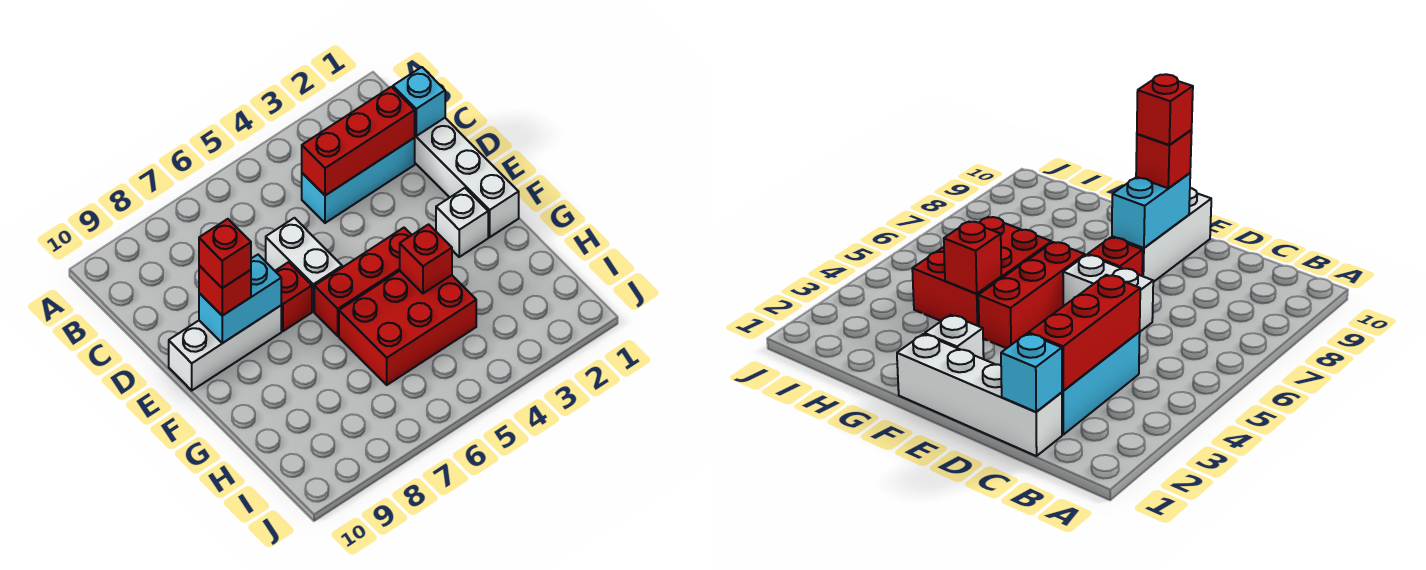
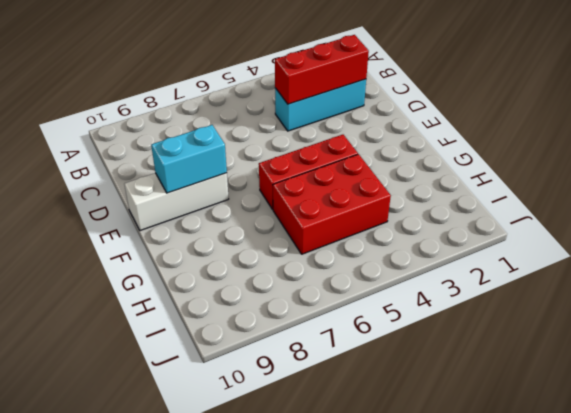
none -> white brick C1:F1 level 1
none -> white brick D6:E6 level 1
none -> red brick E7 level 1

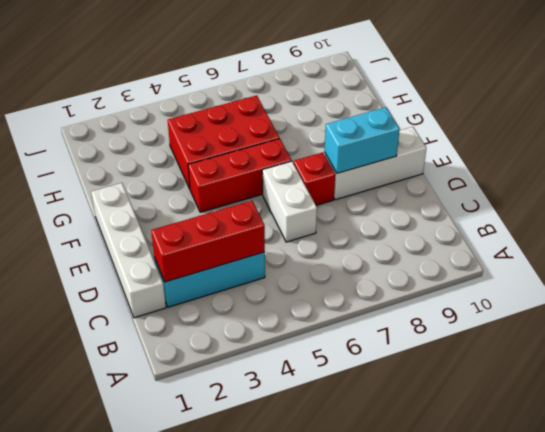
none -> white brick F2 level 1
none -> cyan brick C1 level 2
none -> red brick G4 level 2

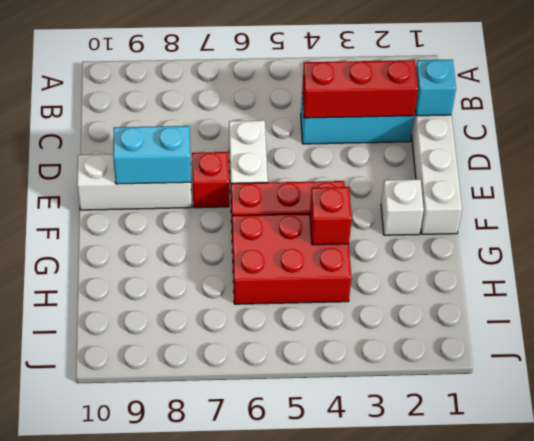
none -> red brick E9 level 3
none -> red brick E9 level 4

